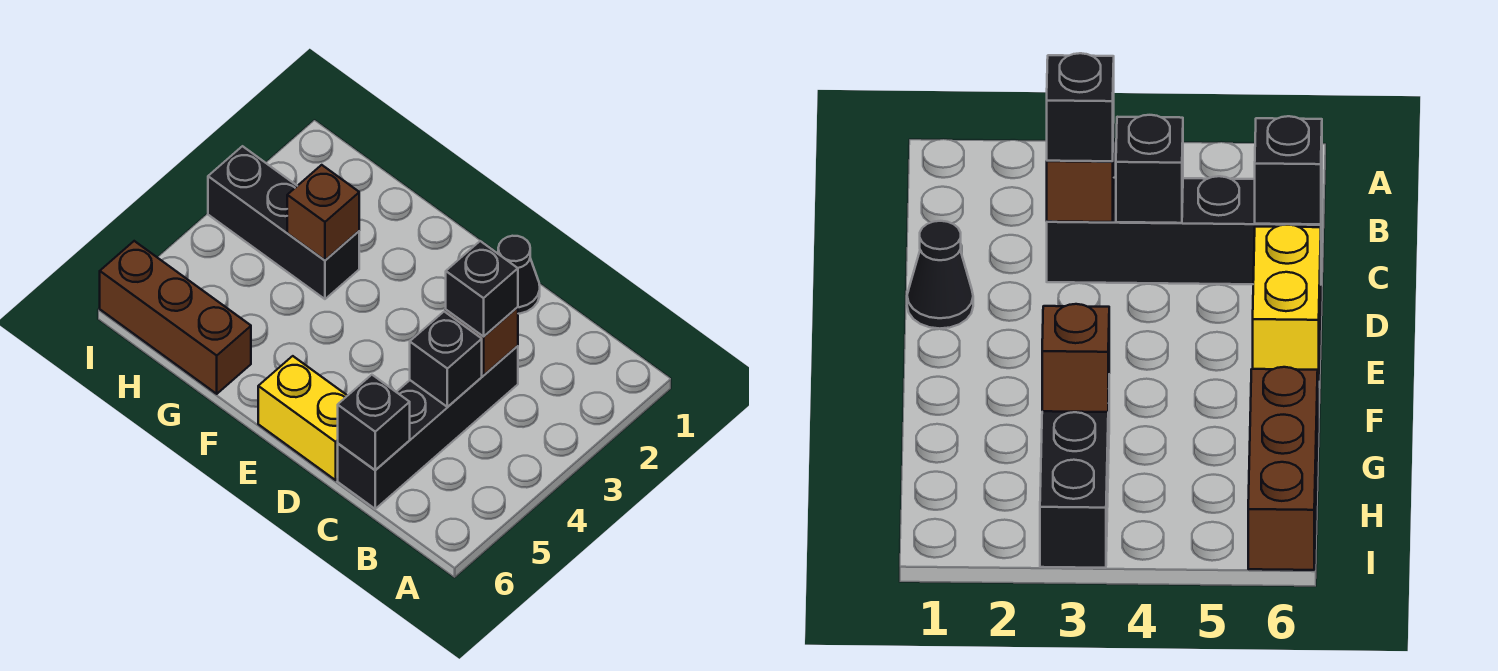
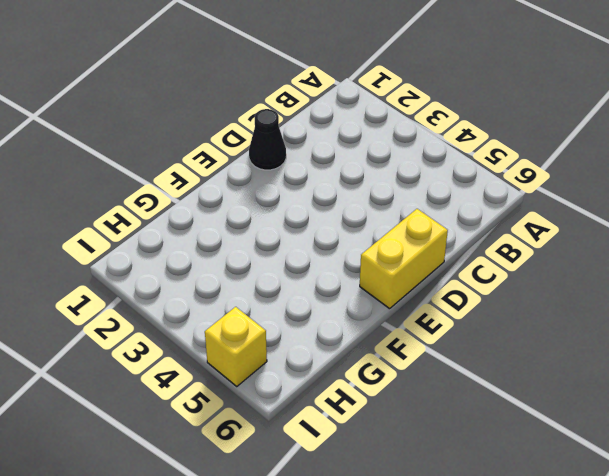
yellow brick I5 level 1 -> none
none -> black brick C3:C6 level 1
none -> black brick G3:I3 level 1

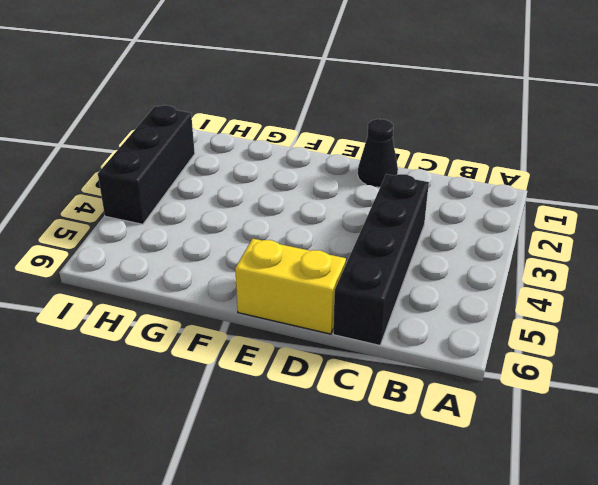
black brick I2:I4 level 1 -> black brick G3:I3 level 1
none -> brown brick G6:I6 level 1
none -> brown brick C3 level 2

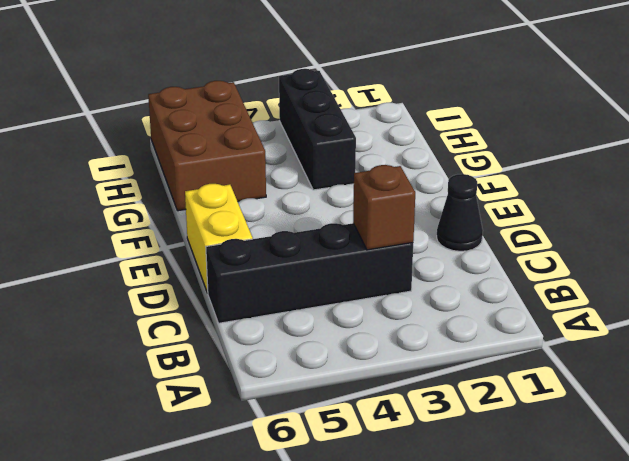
brown brick G5:I6 level 1 -> brown brick G6:I6 level 1
none -> black brick C4 level 2
none -> black brick C6 level 2

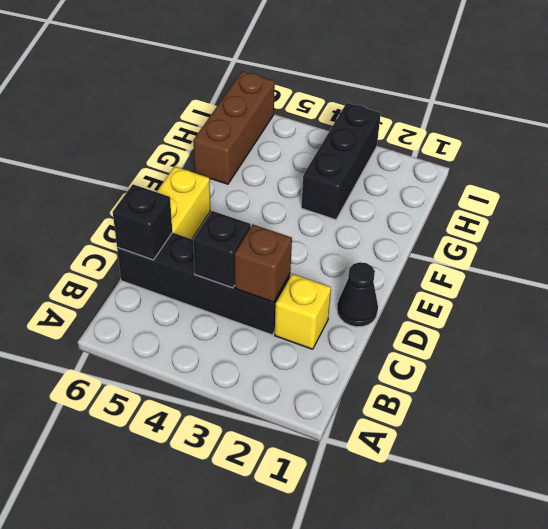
yellow brick C2 level 1 -> none
none -> brown brick G3 level 2
none -> black brick C3 level 3

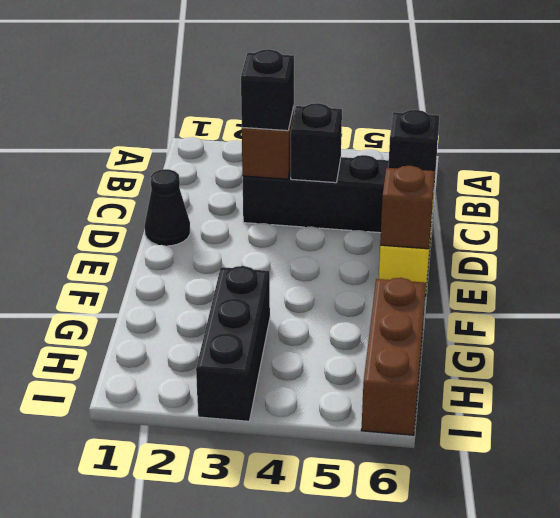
brown brick E6 level 2 -> brown brick G3 level 2

